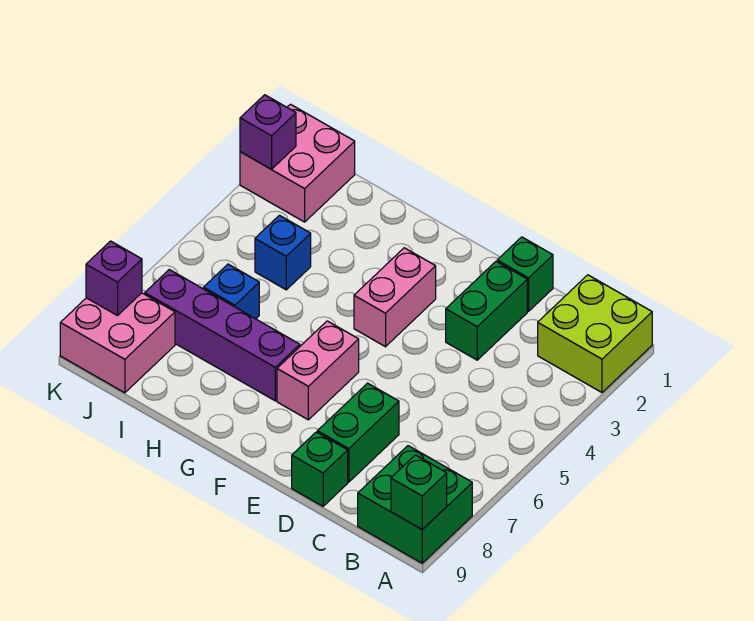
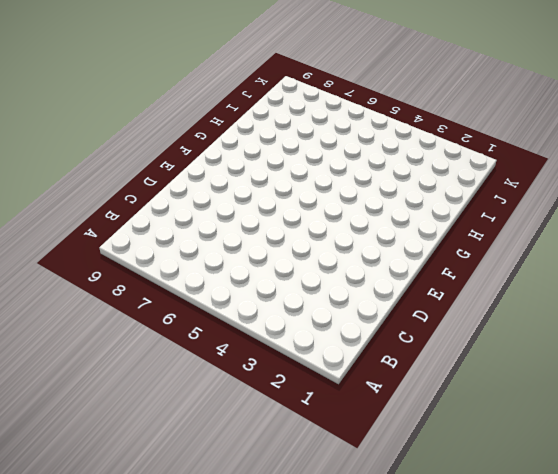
none -> lime brick A1:B2 level 1
none -> green brick A8:B9 level 1
none -> green brick D1 level 1

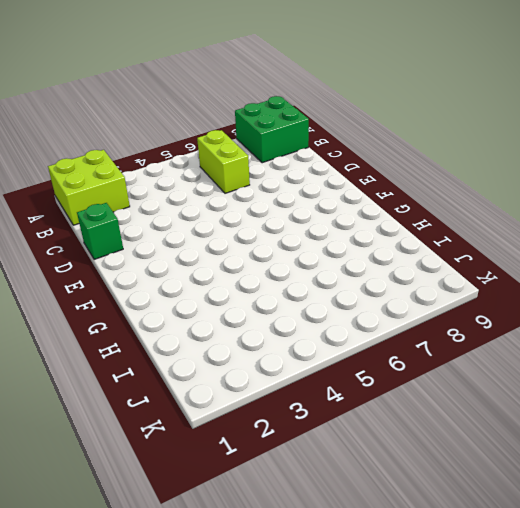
lime brick B6:C6 level 1 -> none
none -> green brick D2:D3 level 1
none -> green brick D7:D8 level 1
none -> green brick D9 level 1

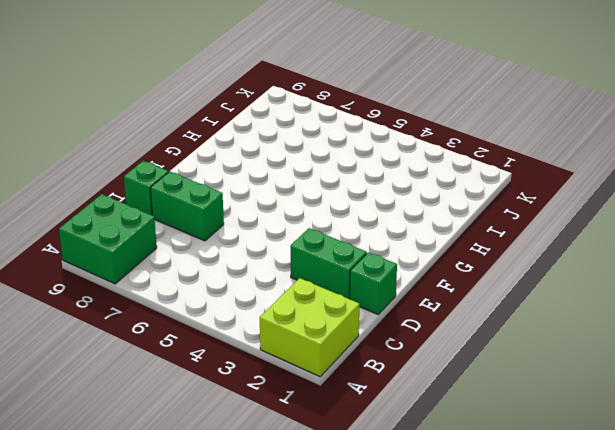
none -> pink brick F3:F4 level 1
none -> pink brick F6:F7 level 1
none -> purple brick G7:J7 level 1

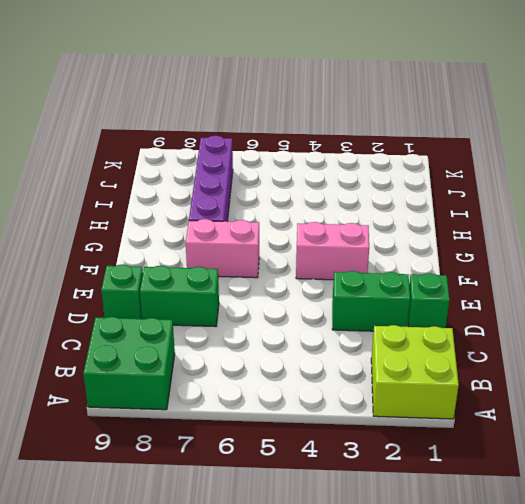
none -> blue brick I4 level 1
none -> blue brick I6 level 1
none -> pink brick J1:K2 level 1

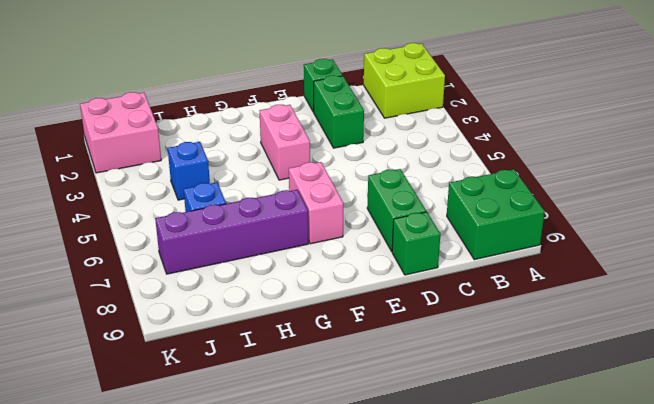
none -> pink brick J8:K9 level 1
none -> green brick A9 level 2
none -> purple brick K2 level 2

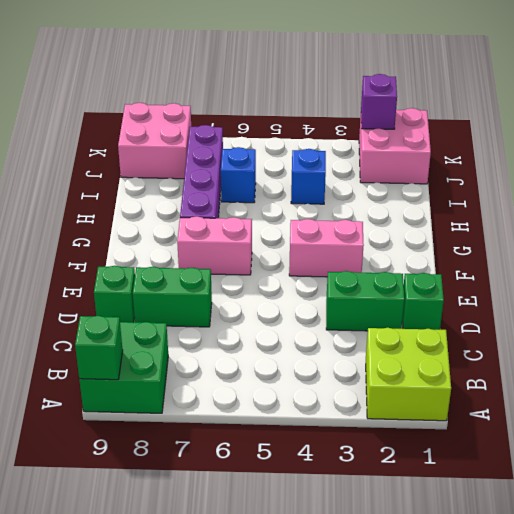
none -> purple brick K8 level 2

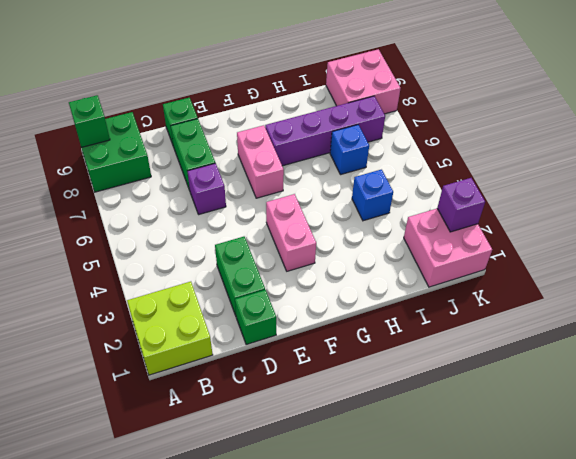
purple brick D6 level 1 -> purple brick K8 level 2

